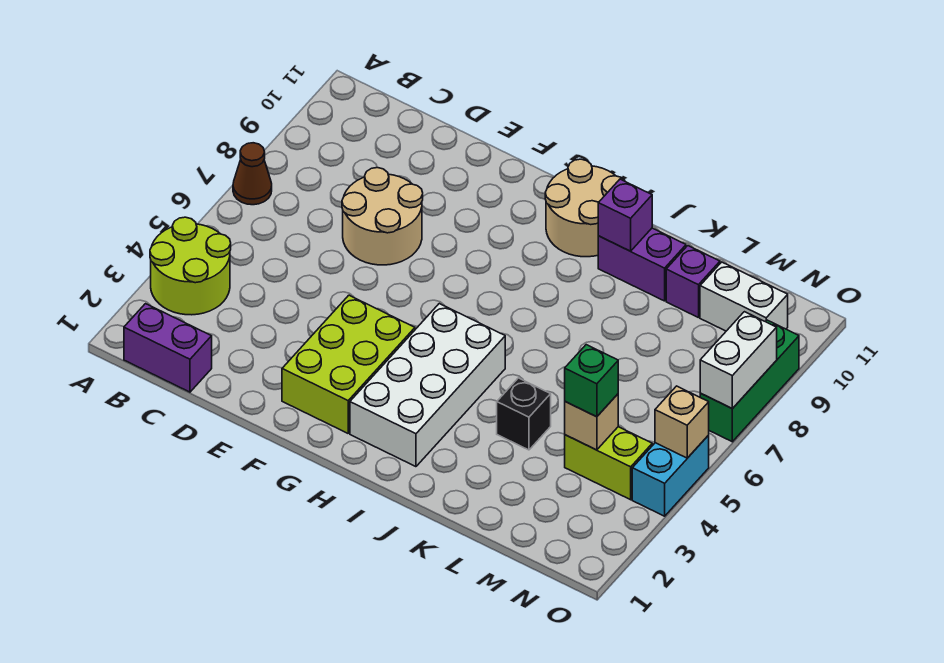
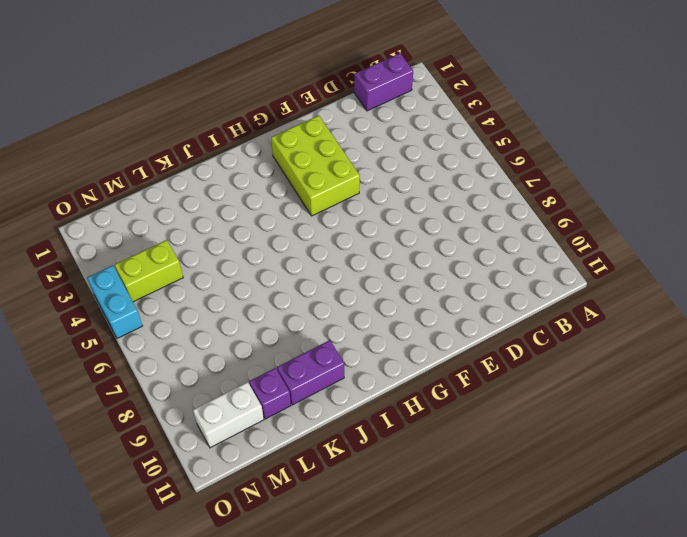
none -> lime round brick A3:B4 level 1
none -> brown cone A7 level 1
none -> tan round brick D7:E8 level 1

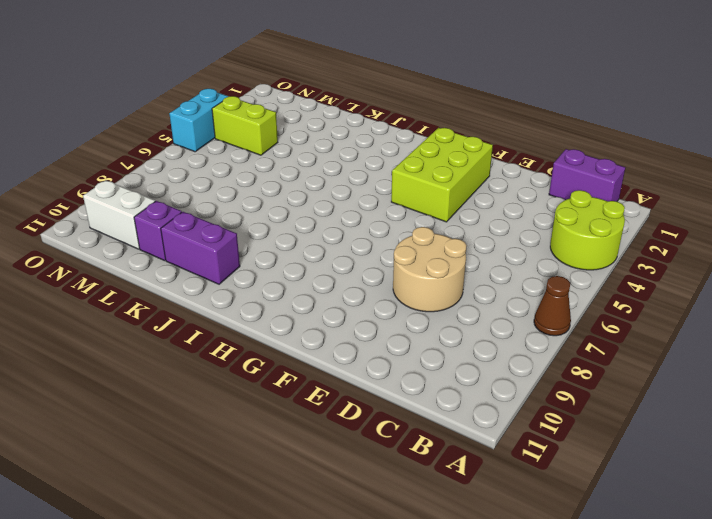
none -> white brick H2:I5 level 1
none -> tan round brick H10:I11 level 1
none -> black brick K4 level 1

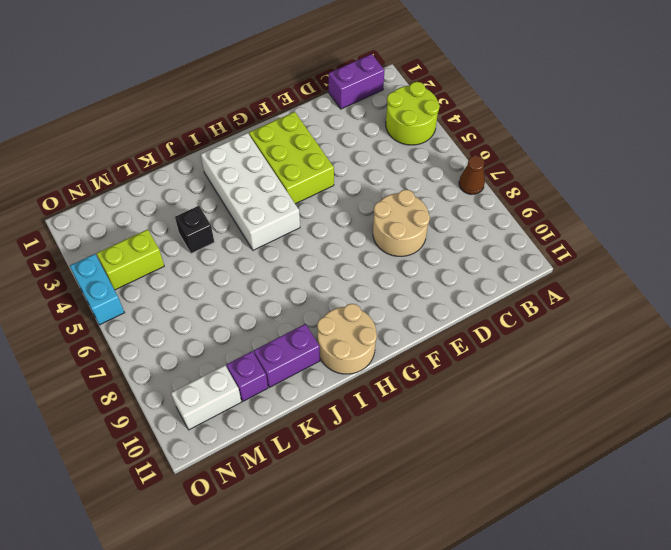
none -> green brick O7:O9 level 1
none -> purple brick J10 level 2
none -> tan brick M4 level 2

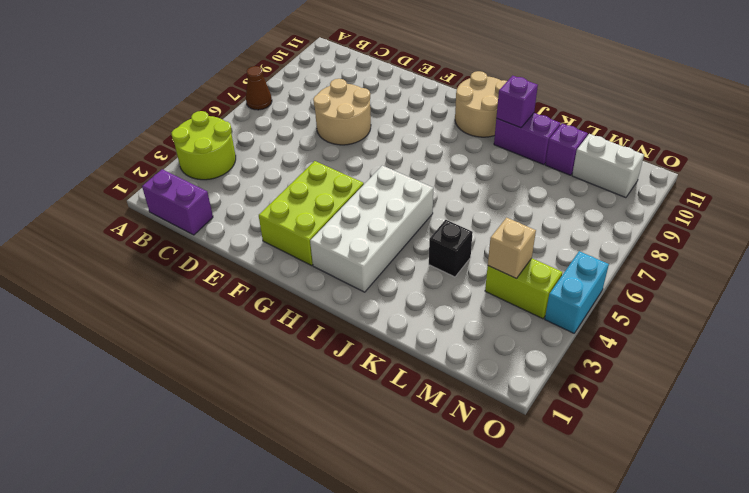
none -> green brick O7:O9 level 1
none -> tan brick O5 level 2
none -> white brick O7:O8 level 2

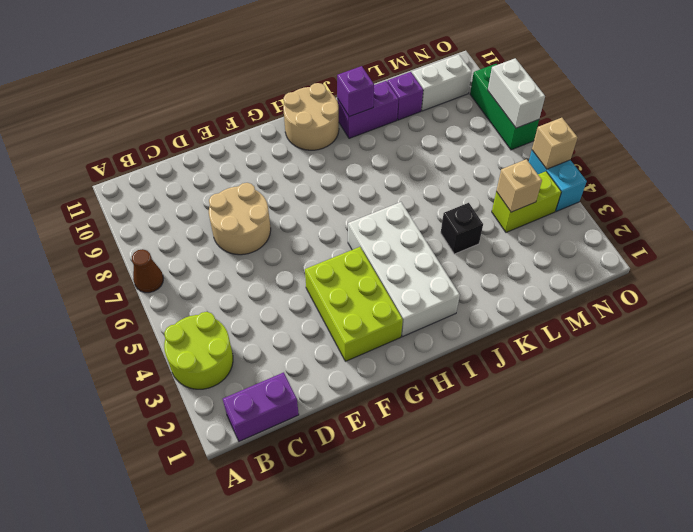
none -> green brick M4 level 3

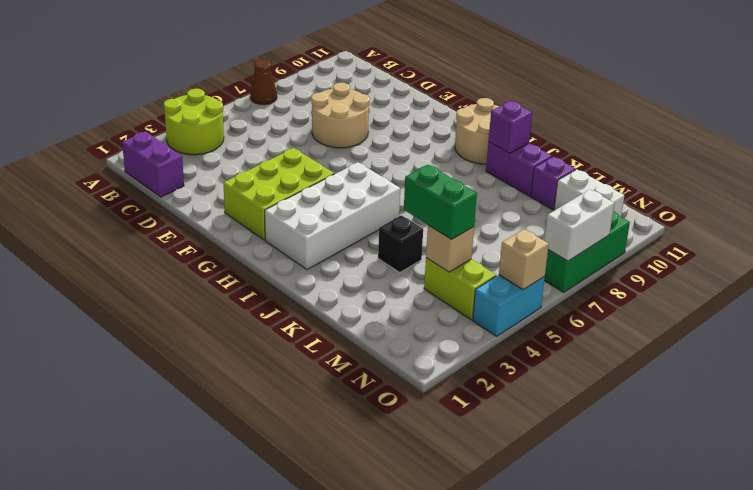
green brick L4:M4 level 3 -> green brick M4 level 3

